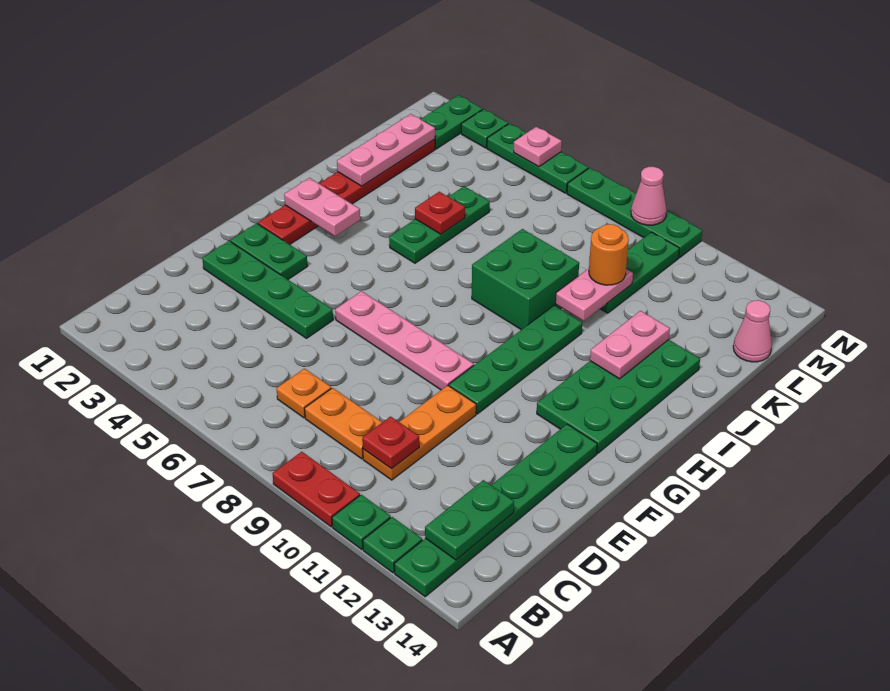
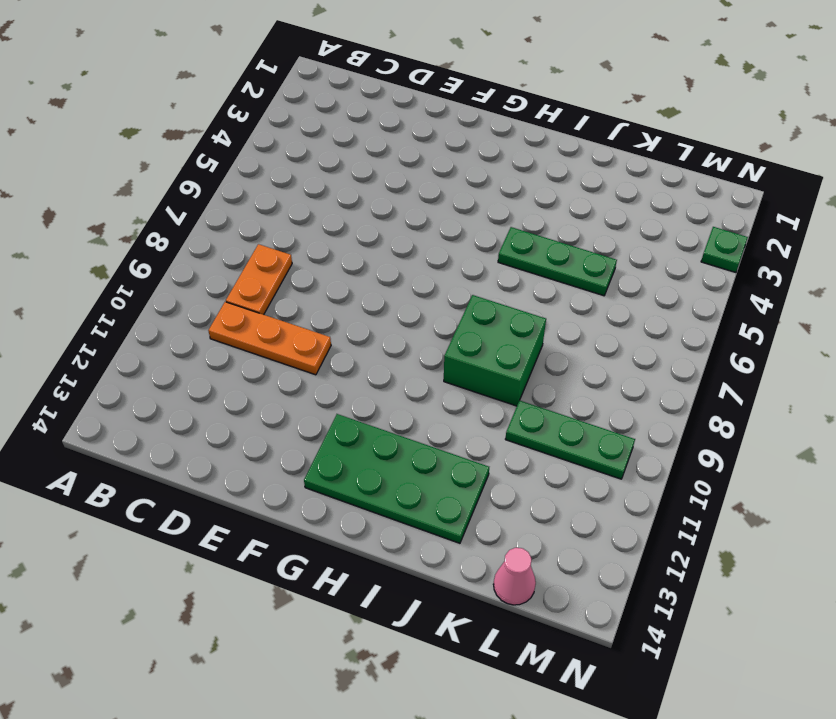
none -> red plate A9:A10 level 1
none -> green plate A11 level 1
none -> green plate A12 level 1
none -> green plate A13:F13 level 1

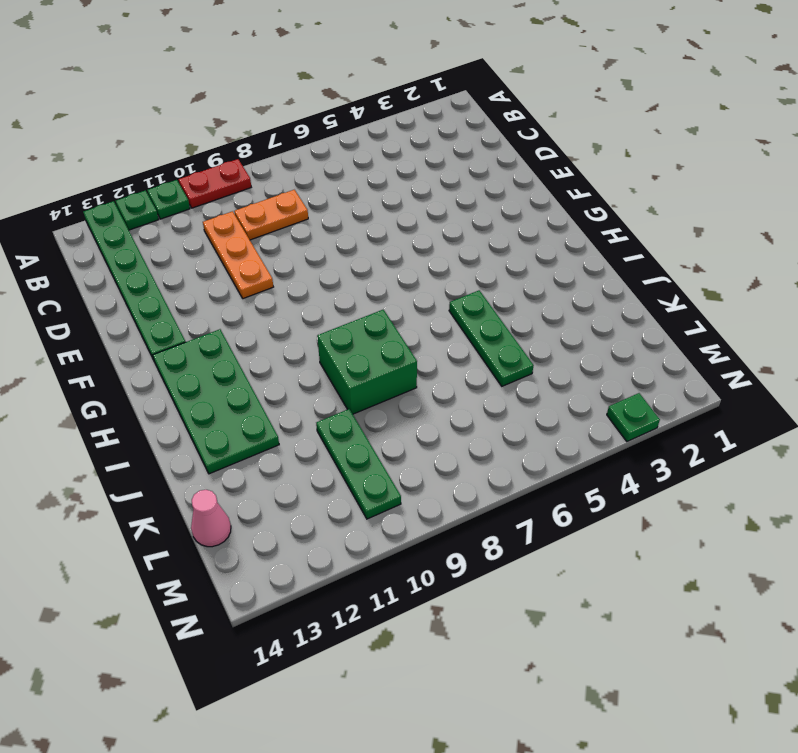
none -> orange plate C7 level 1
none -> green plate E2:E5 level 1
none -> green plate F2:F3 level 1
none -> pink plate F6:F9 level 1

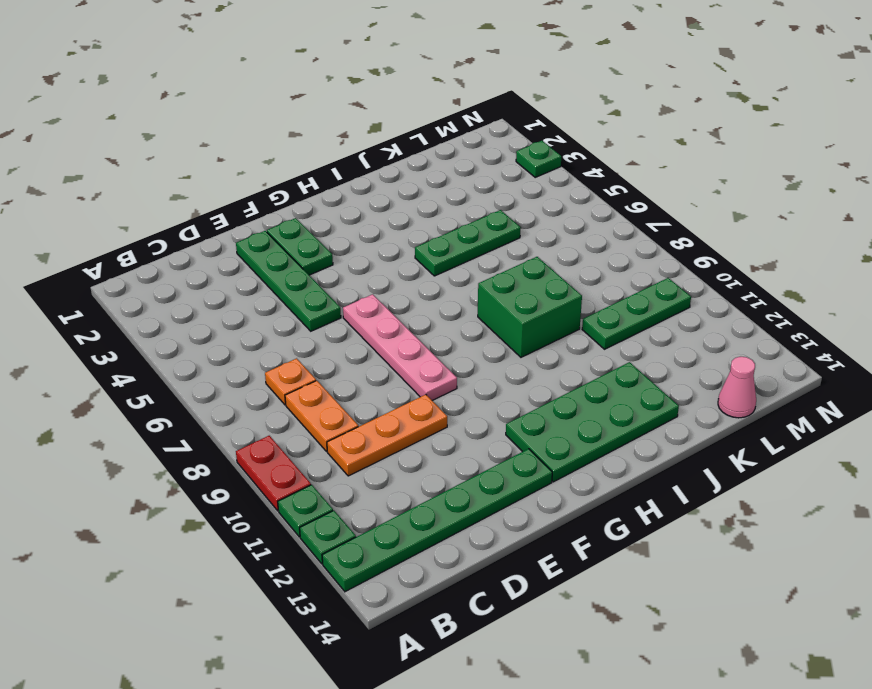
none -> green plate F10:I10 level 1
none -> red plate G2:L2 level 1
none -> green plate M2:N2 level 1
none -> green plate N4:N6 level 1

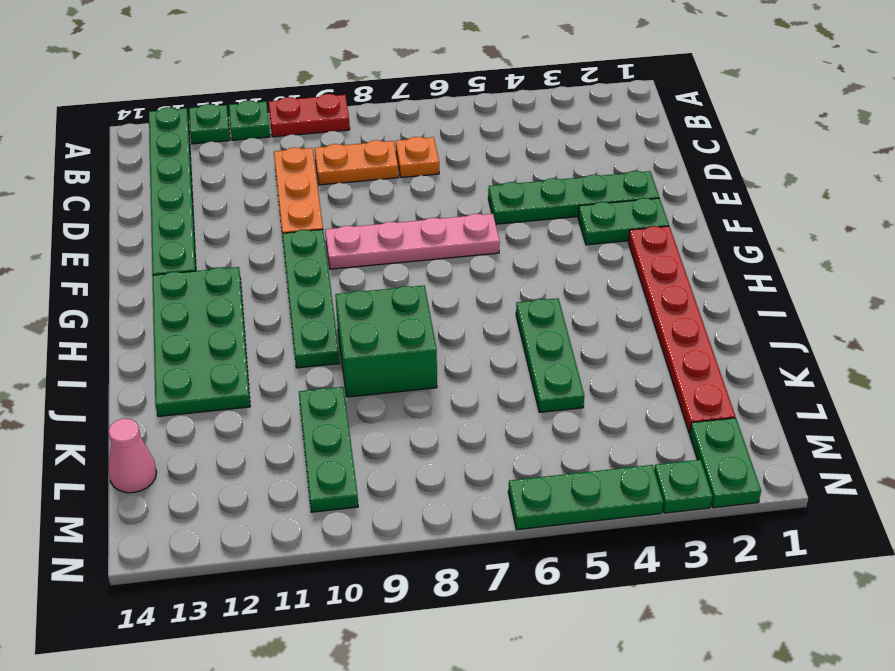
none -> green plate N7:N10 level 1
none -> green plate B13:C13 level 2
none -> red plate C10 level 2
none -> pink plate H2:H3 level 2

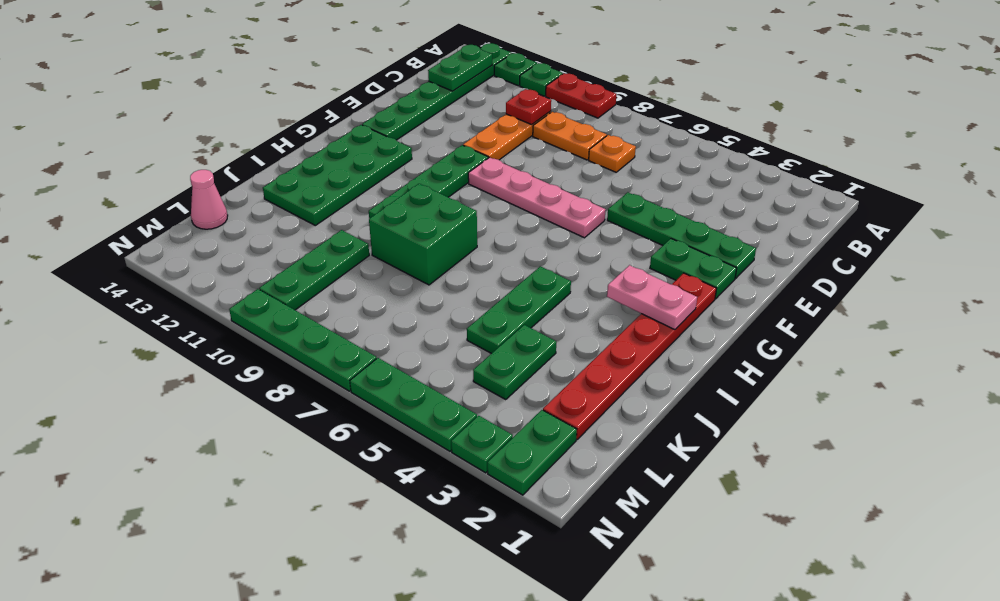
green plate K4:L4 level 1 -> none
none -> pink plate I12:J12 level 2
none -> pink plate J2:L2 level 2
none -> red plate J5 level 2
none -> pink plate J10:K10 level 2

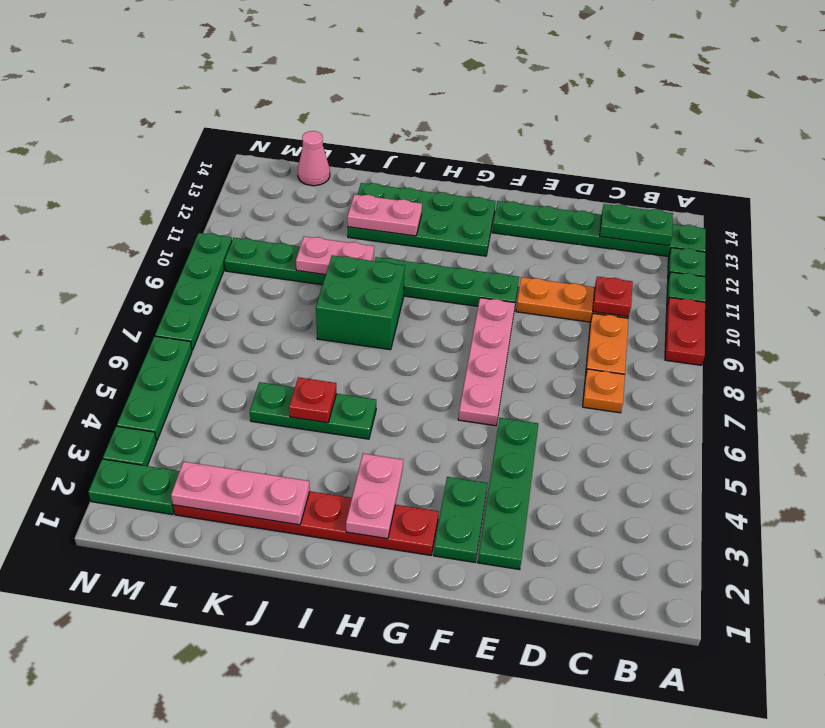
none -> pink plate N5 level 2
none -> pink cone N9 level 2
none -> orange round brick K10 level 3

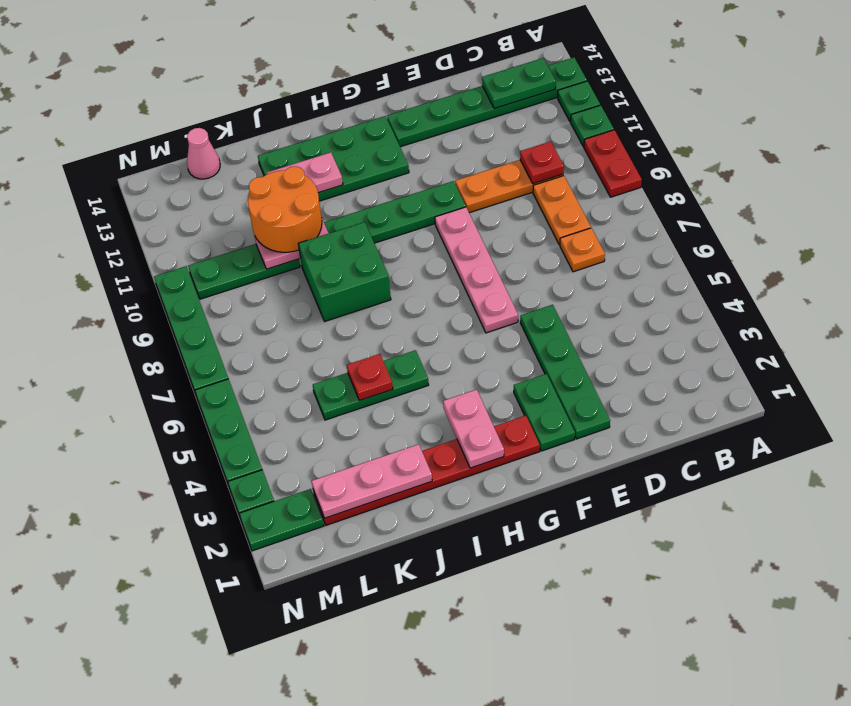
orange round brick J10:K11 level 3 -> orange round brick K10 level 3
none -> pink plate N5 level 2
none -> pink cone N9 level 2

